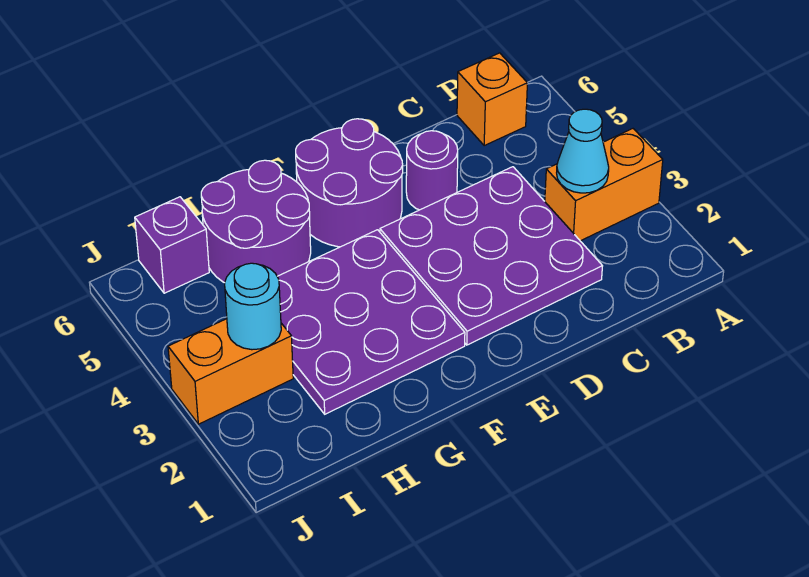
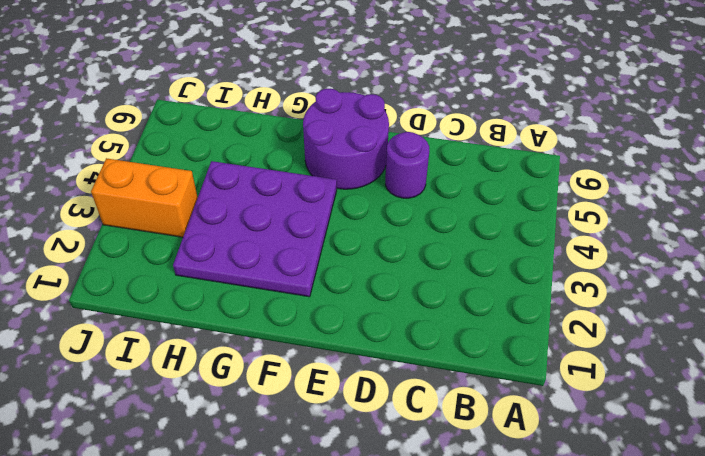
none -> orange brick A3:B3 level 1
none -> orange brick B6 level 1

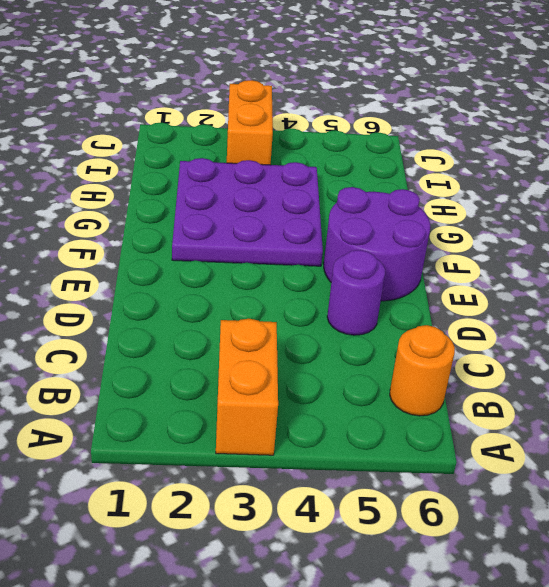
orange round brick B6 level 1 -> orange brick B6 level 1
none -> purple plate C2:E4 level 1
none -> purple round brick G5:H6 level 1

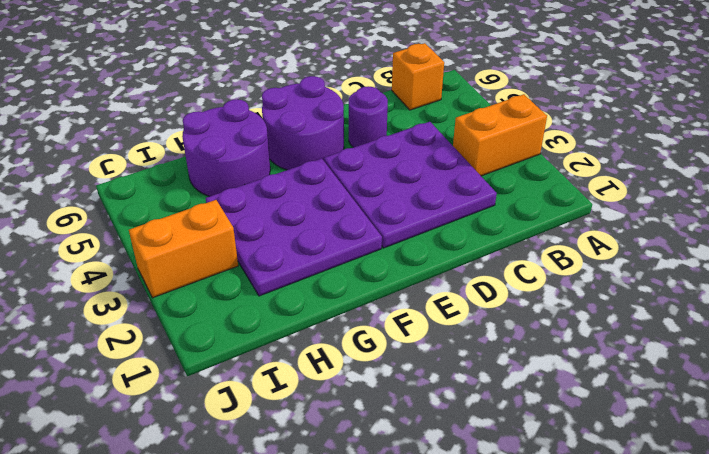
none -> purple brick I6 level 1
none -> cyan cone B3 level 2

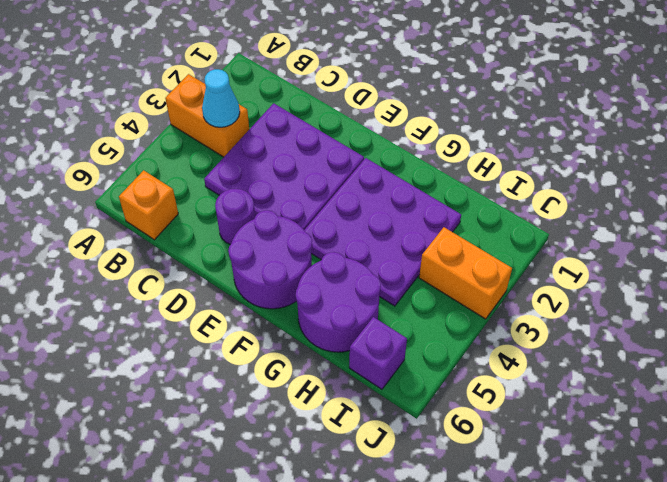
none -> cyan round brick I3 level 2

